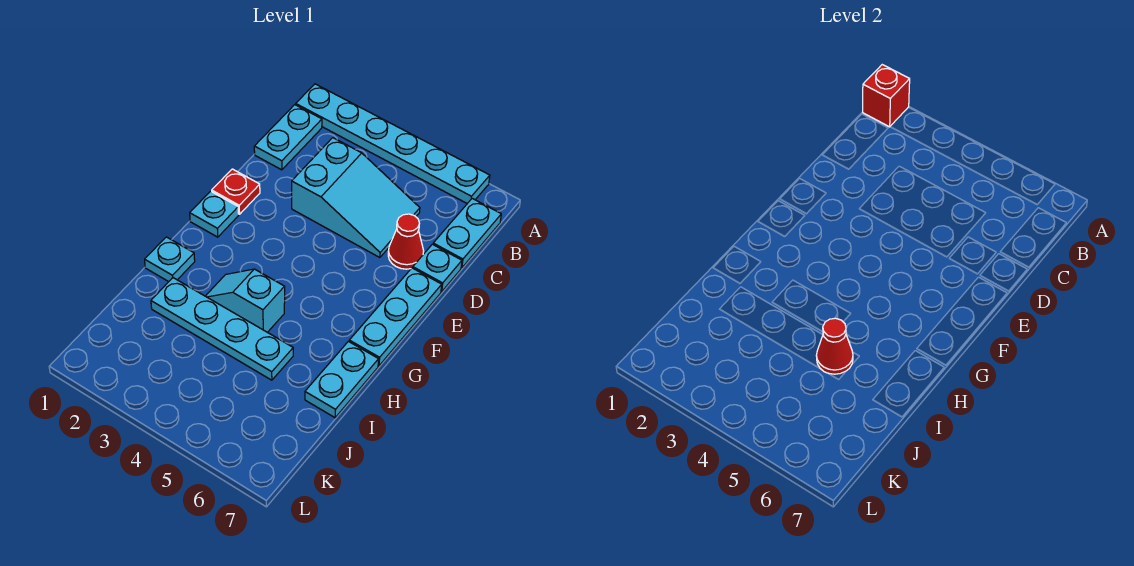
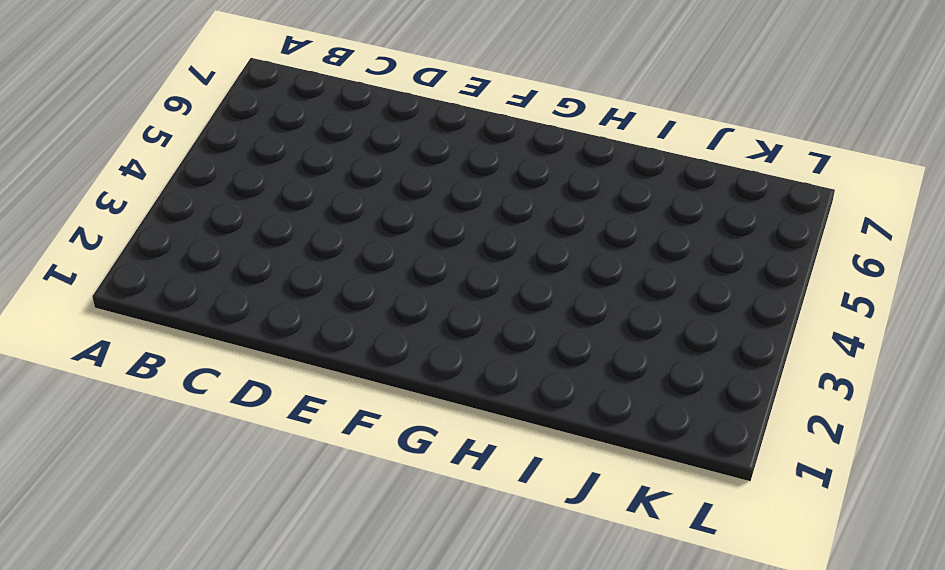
none -> cyan plate A1:A6 level 1
none -> cyan plate B1:C1 level 1
none -> cyan plate B7:C7 level 1

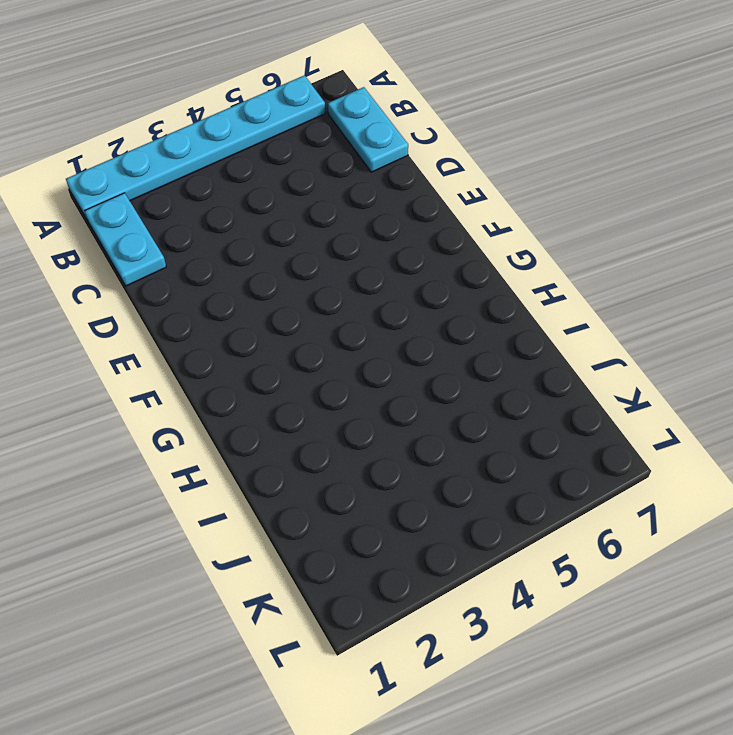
none -> cyan slope C3:D5 level 1 top 3
none -> red cone D6 level 1
none -> cyan plate D7 level 1

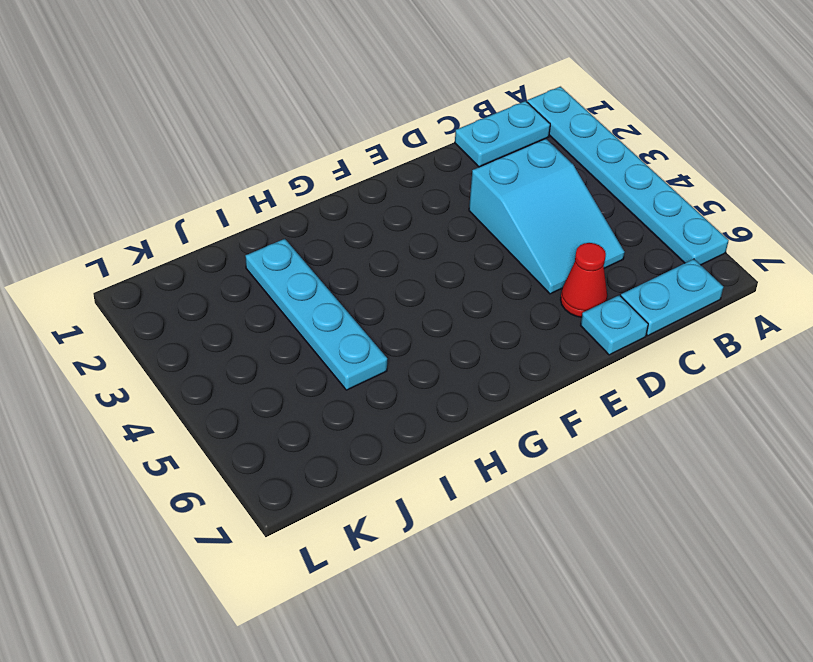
none -> red plate E1 level 1
none -> cyan plate E7:G7 level 1
none -> cyan plate F1 level 1

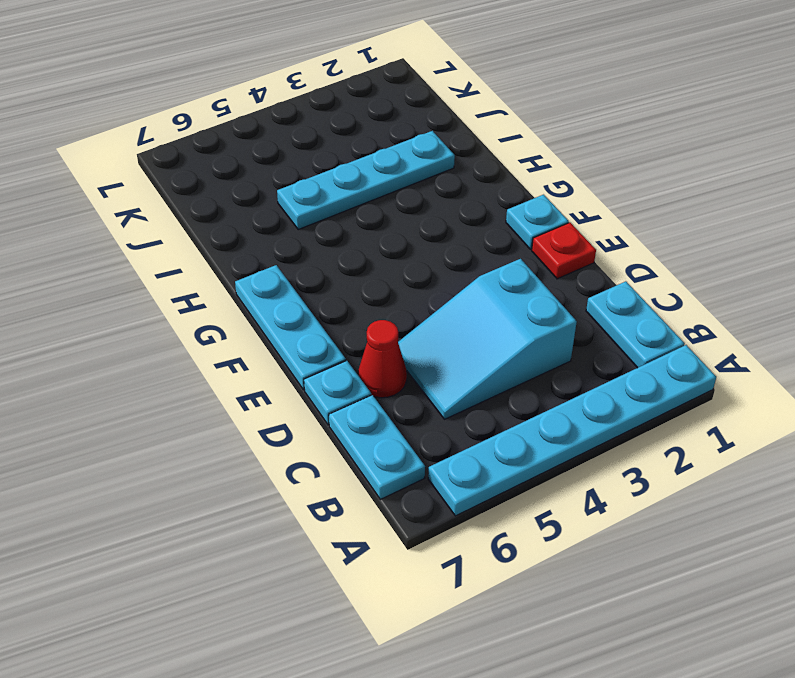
none -> cyan plate H1 level 1
none -> cyan slope H3:H4 level 1 top 4
none -> cyan plate H7:I7 level 1

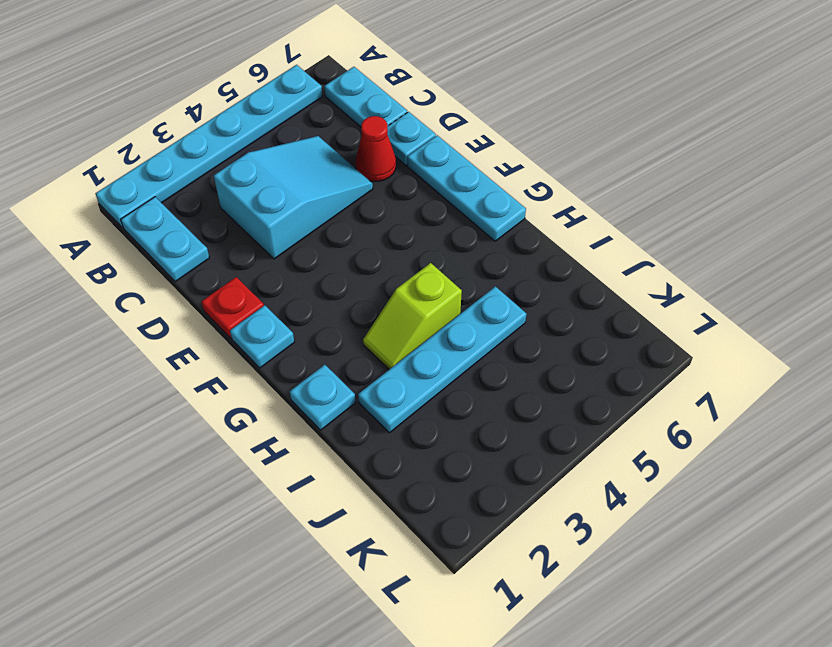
lime slope H3:H4 level 1 top 4 -> cyan slope H3:H4 level 1 top 4
none -> cyan plate H7:I7 level 1
none -> red brick A1 level 2
none -> red cone I5 level 2

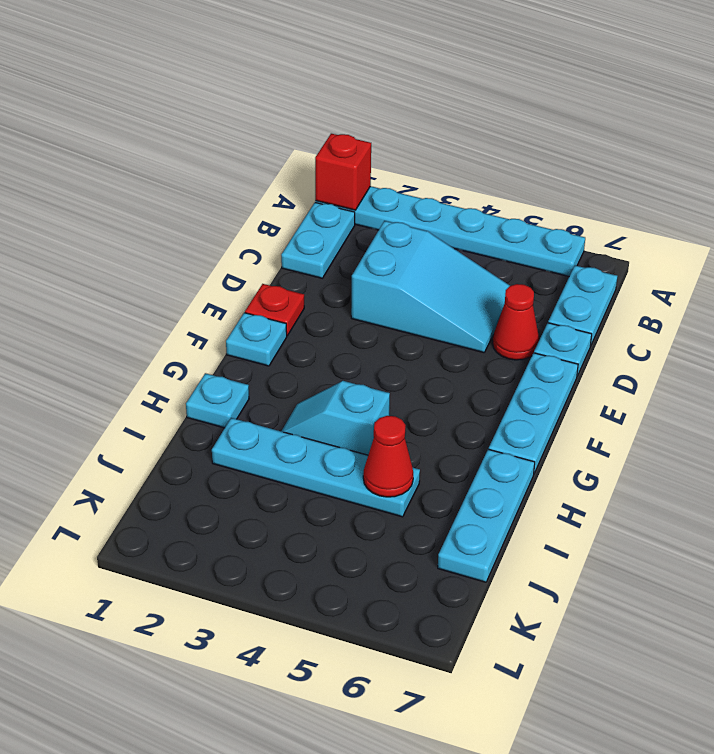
cyan plate H7:J7 level 1 -> cyan plate H7:I7 level 1

